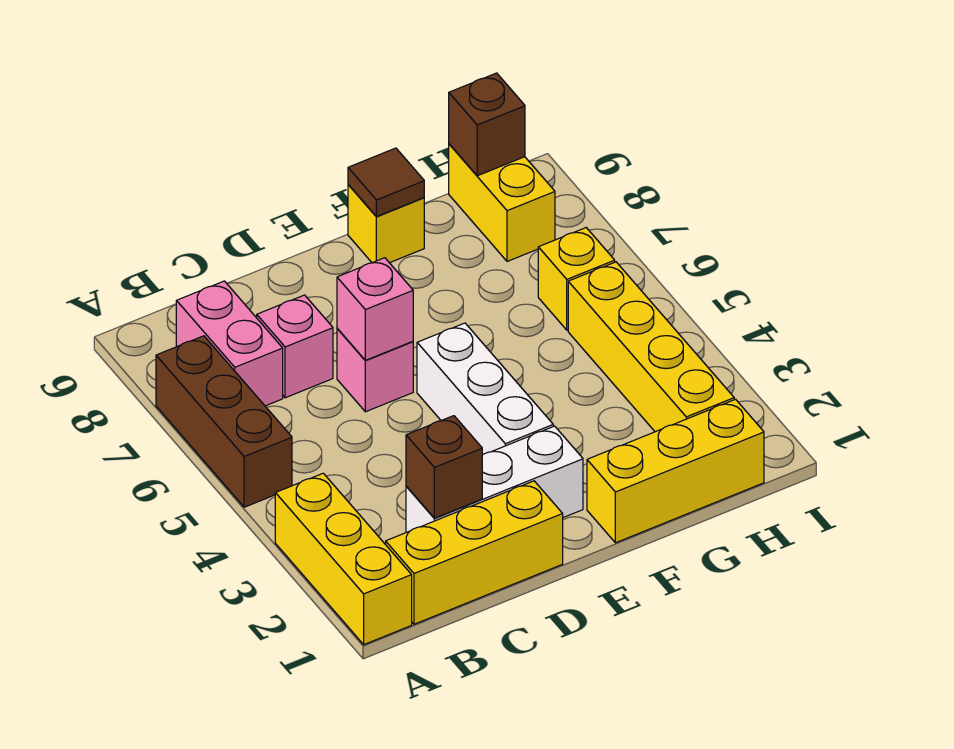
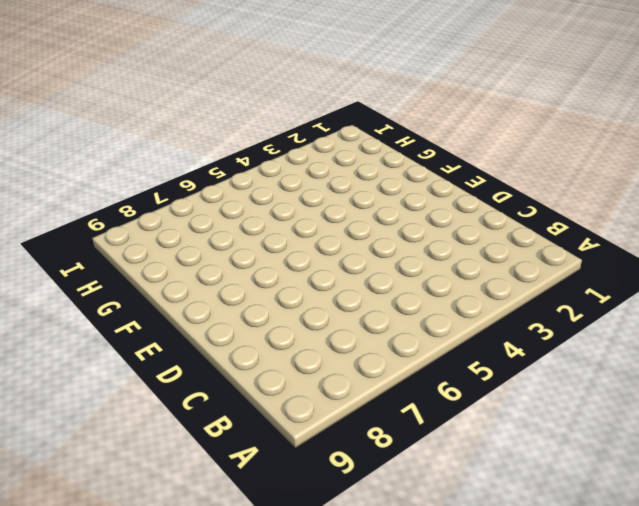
none -> yellow brick A1:A3 level 1
none -> brown brick A5:A7 level 1
none -> yellow brick B1:D1 level 1

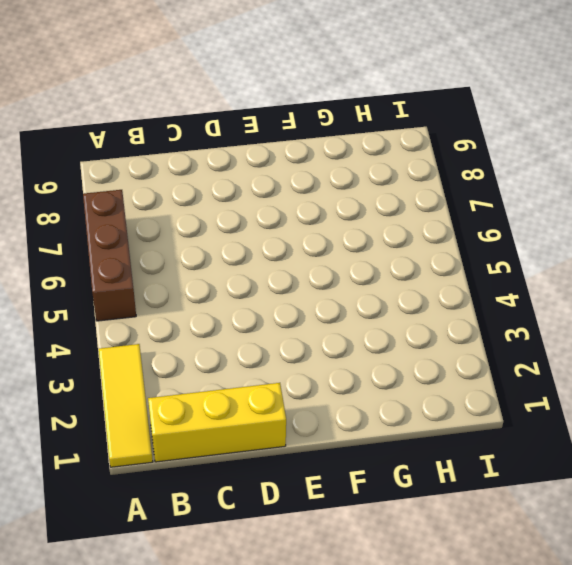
yellow tile A1:A3 level 1 -> yellow brick A1:A3 level 1
none -> pink brick B7:B8 level 1
none -> white brick C2:E2 level 1
none -> pink brick C7 level 1

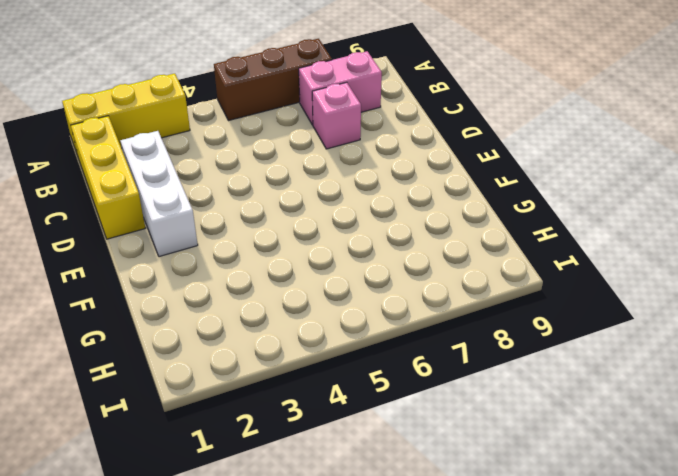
none -> pink brick D6 level 1
none -> white brick E3:E5 level 1
none -> yellow brick F1:H1 level 1

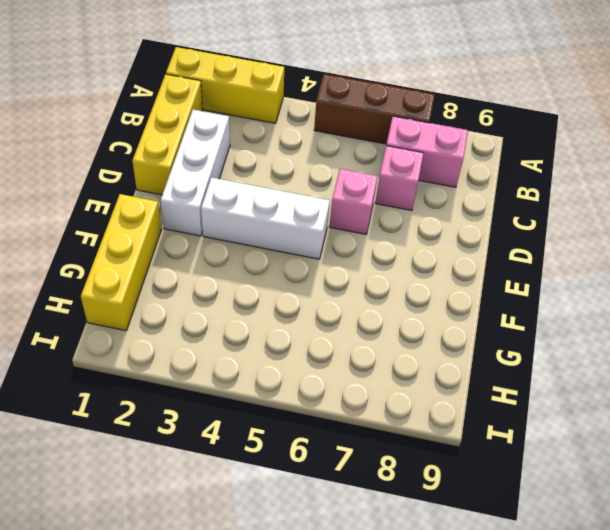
none -> yellow brick F9 level 1
none -> yellow brick H2:H5 level 1
none -> yellow brick H6 level 1

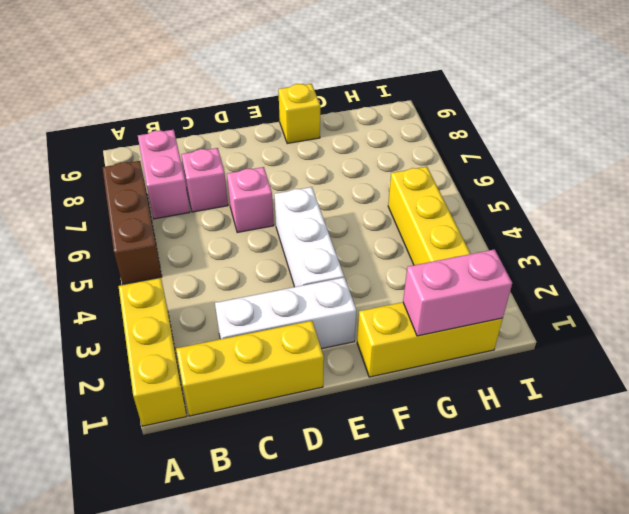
pink brick G1:H1 level 2 -> none
none -> yellow brick H6 level 1
none -> yellow brick H8:H9 level 1
none -> brown brick C2 level 2

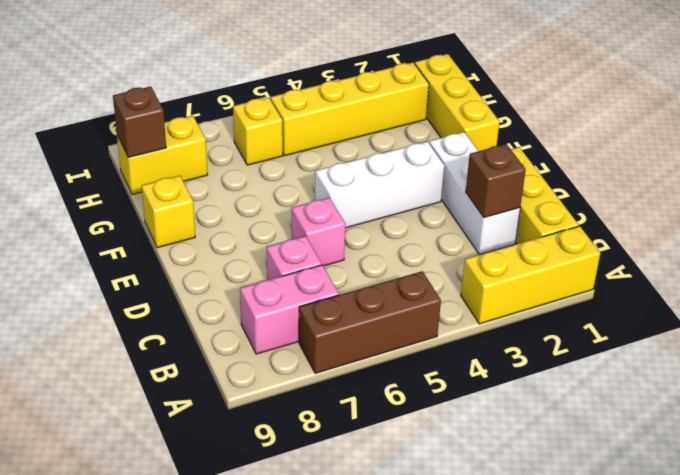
none -> pink brick D6 level 2
none -> brown tile F9 level 2

